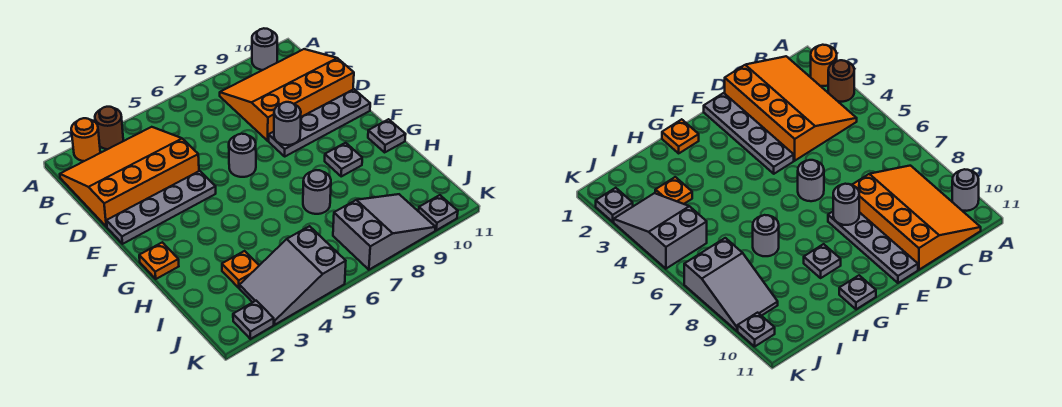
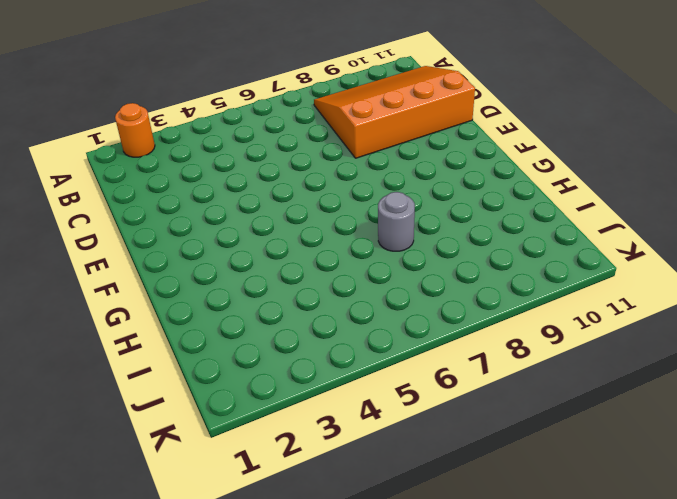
none -> brown round brick A3 level 1
none -> grey round brick A10 level 1
none -> orange slope B1:D4 level 1 top D

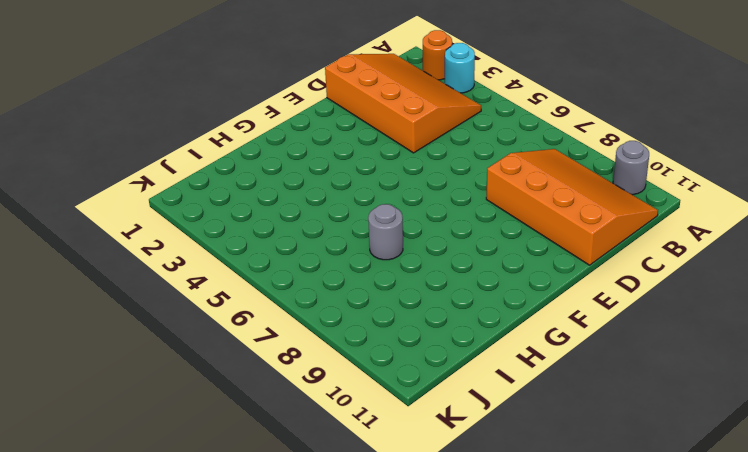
cyan round brick A3 level 1 -> brown round brick A3 level 1
none -> grey plate E1:E4 level 1
none -> grey round brick E6 level 1
none -> grey plate E8:E11 level 1

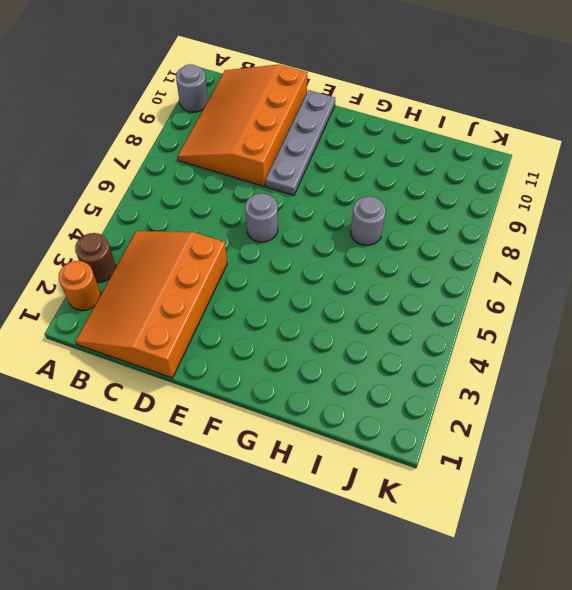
none -> grey plate E1:E4 level 1
none -> orange plate G1 level 1
none -> grey plate G9 level 1

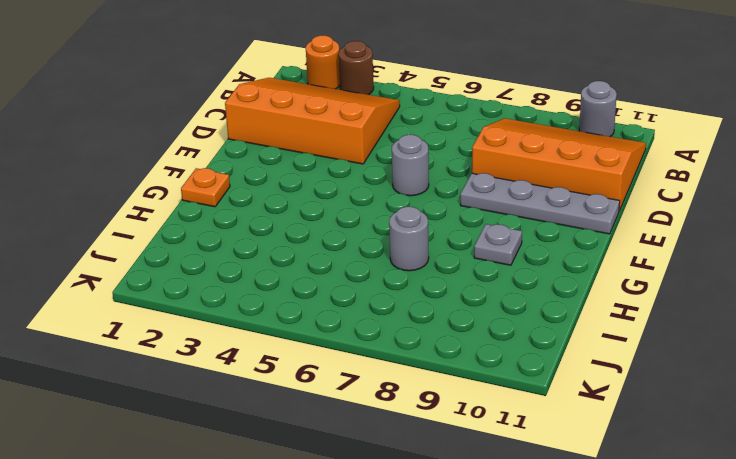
none -> grey plate E1:E4 level 1
none -> grey plate G11 level 1
none -> orange plate I3 level 1

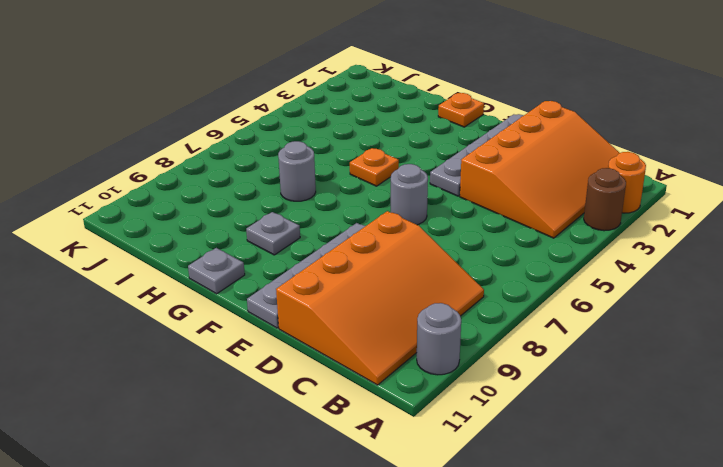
orange plate G5 level 1 -> orange plate I3 level 1
none -> grey slope J3:K5 level 1 top 5
none -> grey slope J7:K9 level 1 top 7
none -> grey plate K2 level 1

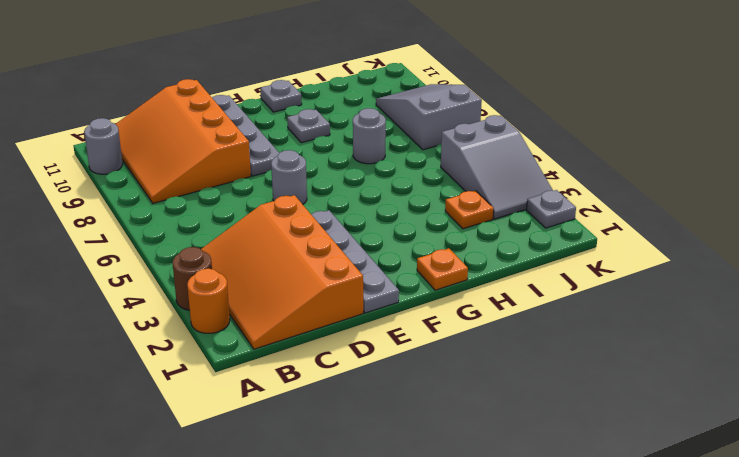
none -> grey plate K10 level 1
none -> grey round brick E8 level 2

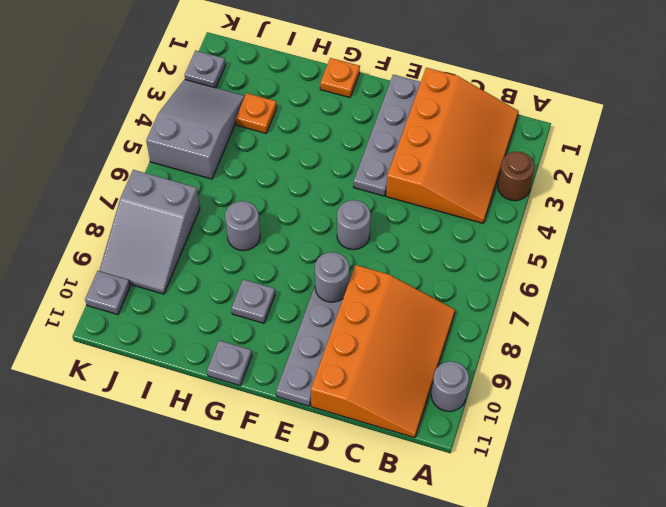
none -> orange round brick A2 level 1

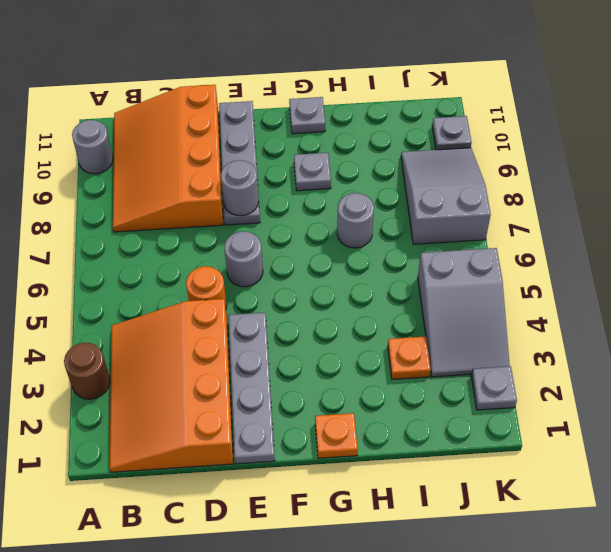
orange round brick D5 level 1 -> orange round brick A2 level 1

